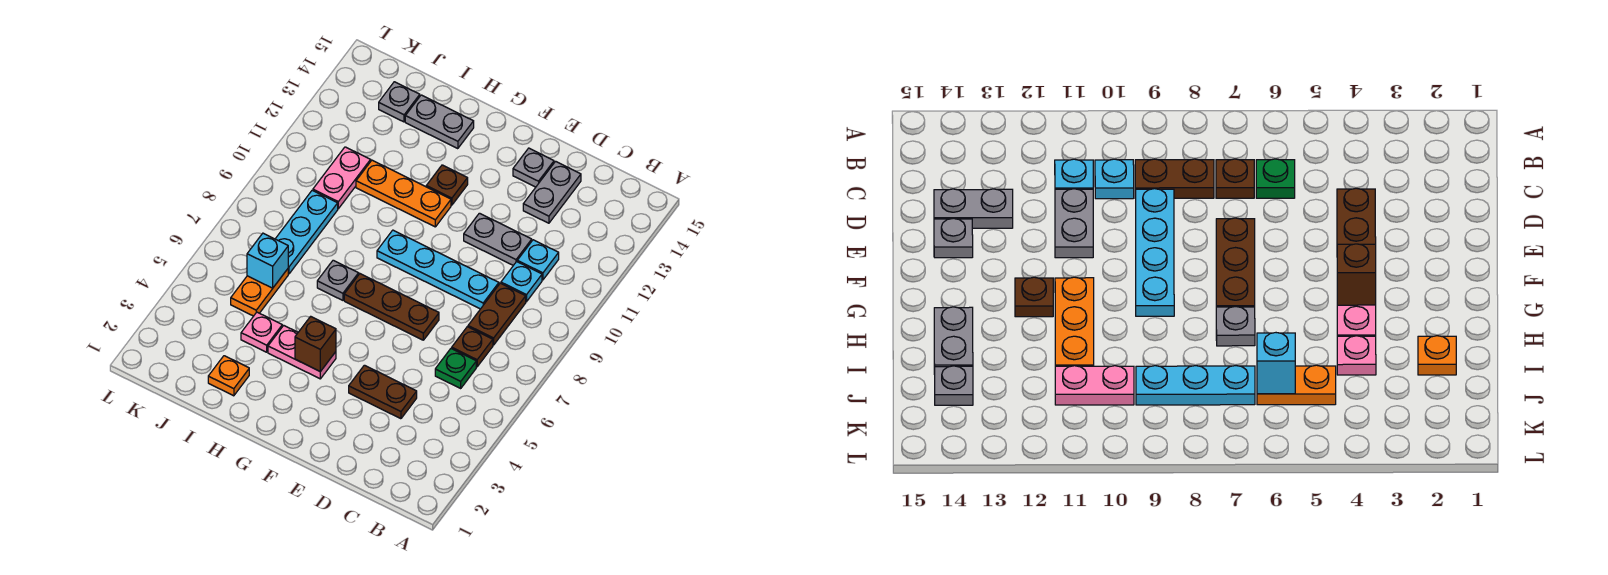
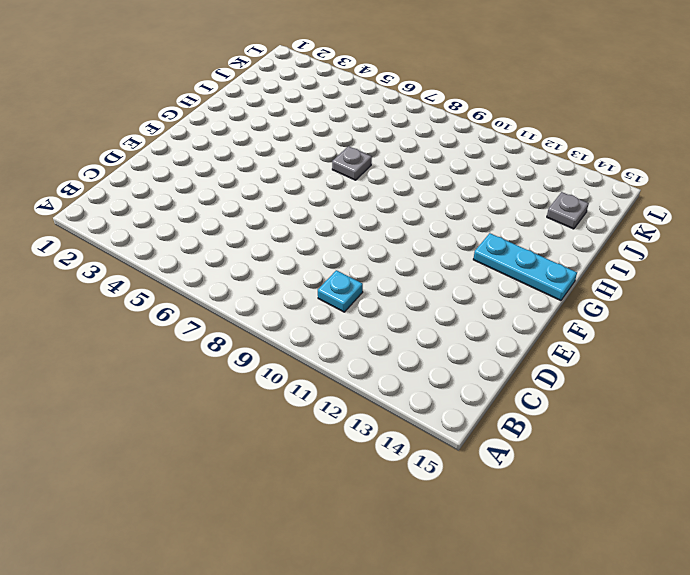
cyan plate G13:G15 level 1 -> cyan plate J7:J9 level 1
none -> green plate C6 level 1
none -> brown plate C7 level 1
none -> brown plate C8:C9 level 1

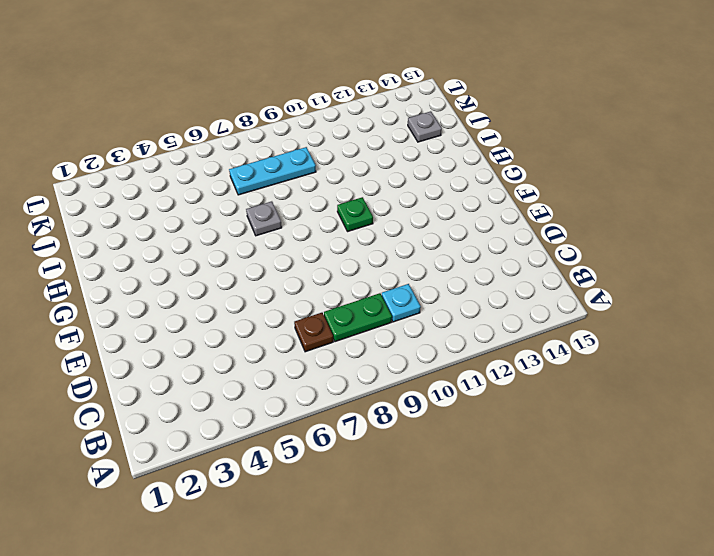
green plate C8:C9 level 1 -> brown plate C8:C9 level 1
green plate G10 level 1 -> green plate C6 level 1
none -> cyan plate C11 level 1
none -> brown plate D4:E4 level 1
none -> cyan plate D9:G9 level 1

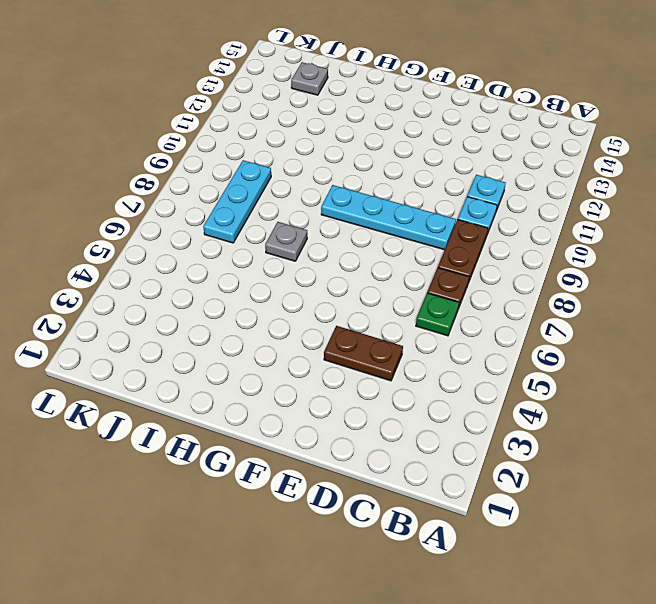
none -> grey plate D11:E11 level 1
none -> grey plate D13:D14 level 1
none -> brown plate E7:G7 level 1

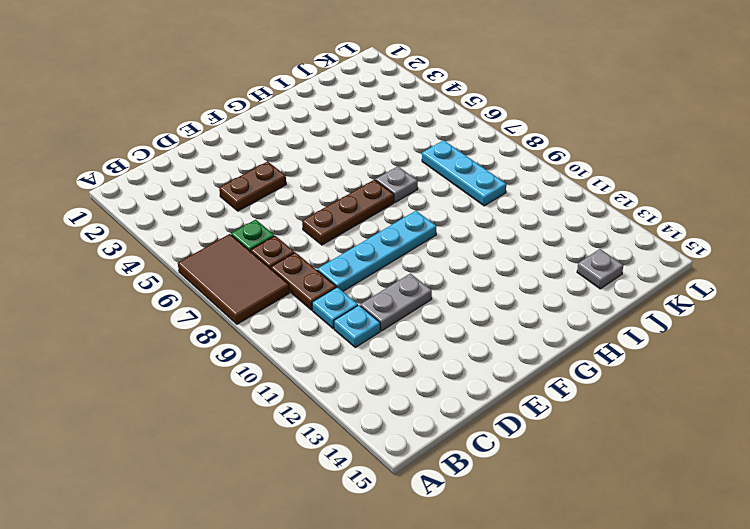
brown tile A6:B8 level 1 -> none
none -> grey plate D13:D14 level 1
none -> grey plate E14 level 1
none -> pink plate G4:H4 level 1

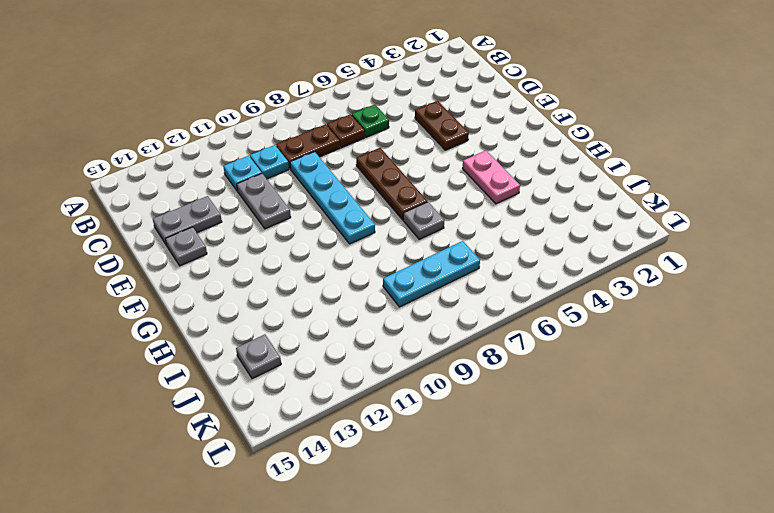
none -> orange plate G11:I11 level 1
none -> brown plate G12 level 1
none -> grey plate H14:I14 level 1

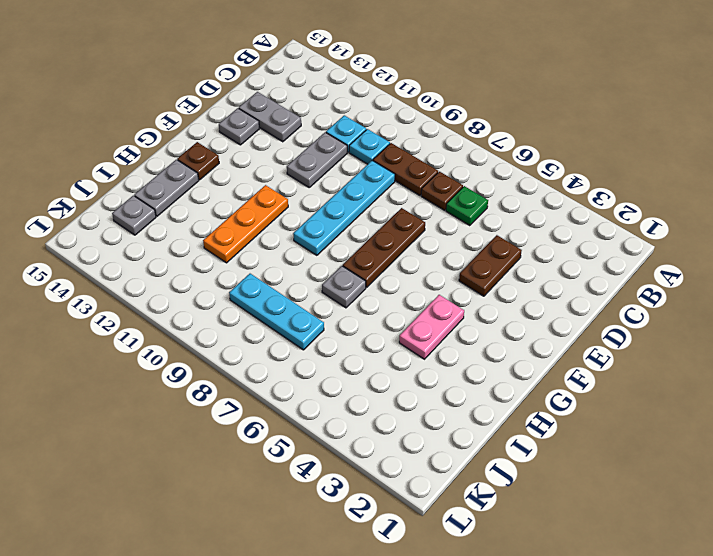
brown plate G14 level 1 -> brown plate G12 level 1
none -> orange plate I2 level 1
none -> pink plate I4 level 1
none -> orange plate J5:J6 level 1

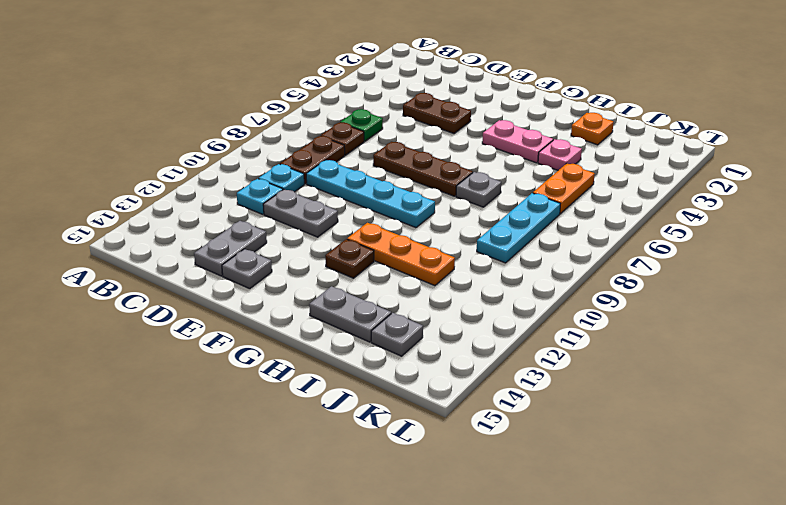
none -> pink plate J10:J11 level 1
none -> brown brick G4 level 2
none -> cyan brick J6 level 2

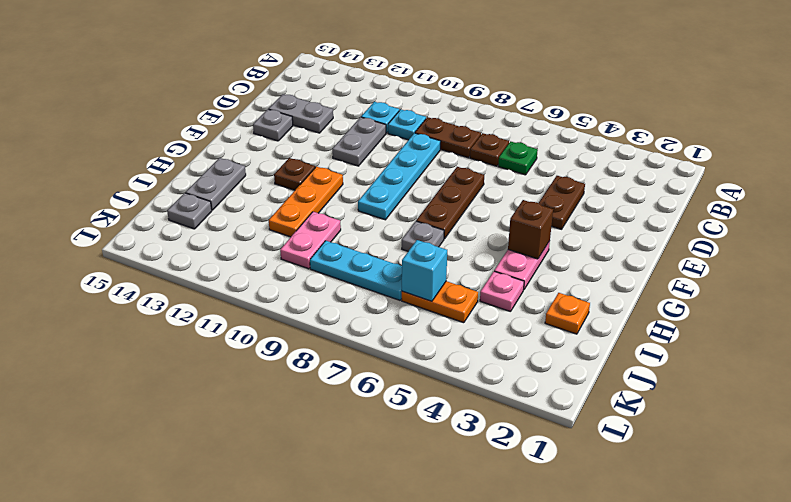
pink plate I10:J10 level 1 -> pink plate J10:J11 level 1

